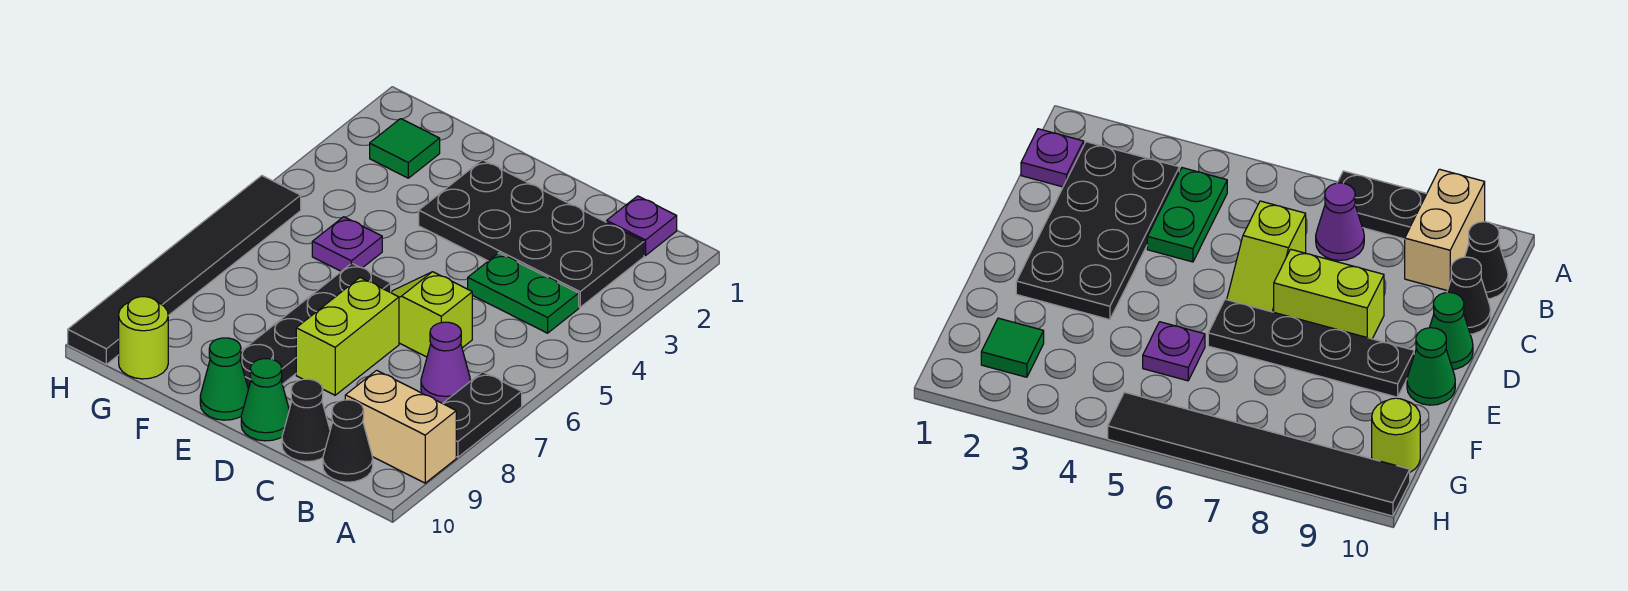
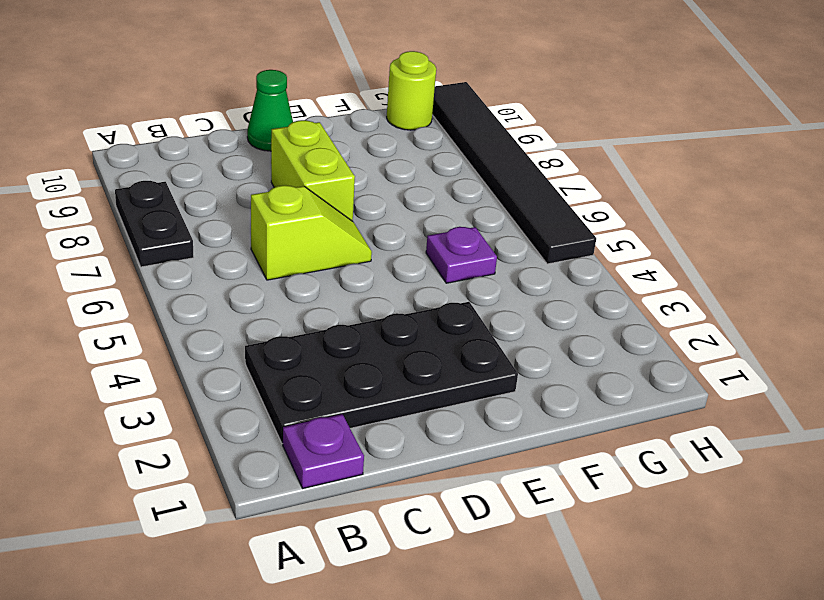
none -> tan brick A9:B9 level 1
none -> green plate B4:C4 level 1
none -> purple cone B7 level 1

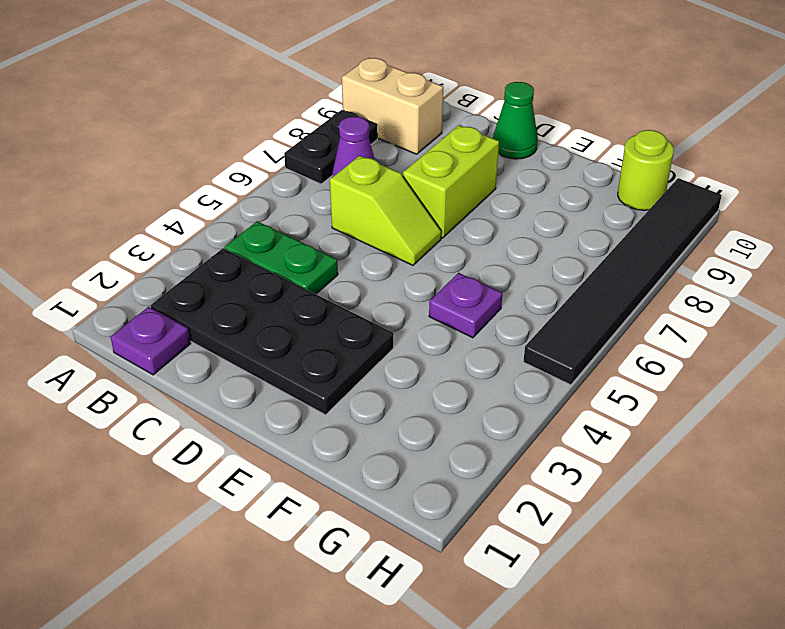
none -> black cone B10 level 1
none -> black cone C10 level 1
none -> black plate E6:E9 level 1

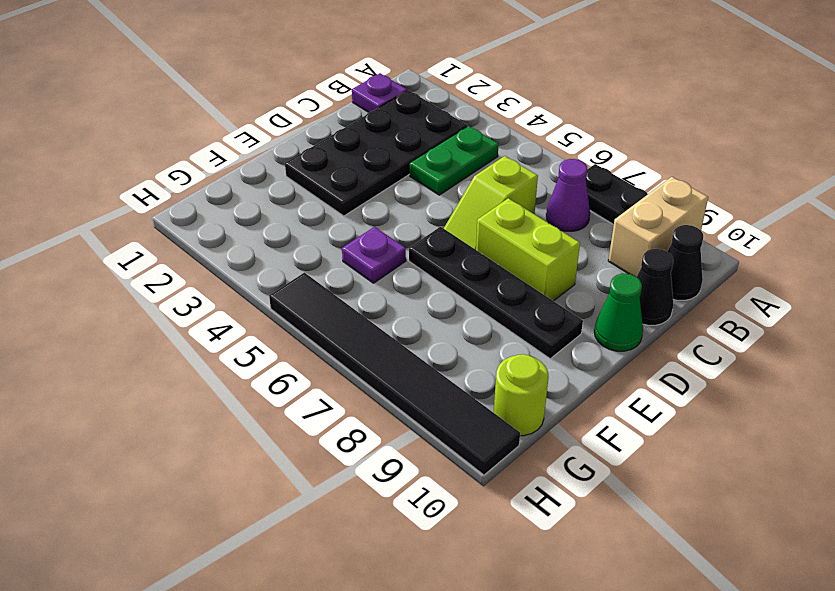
none -> green cone E10 level 1
none -> green tile G2 level 1

